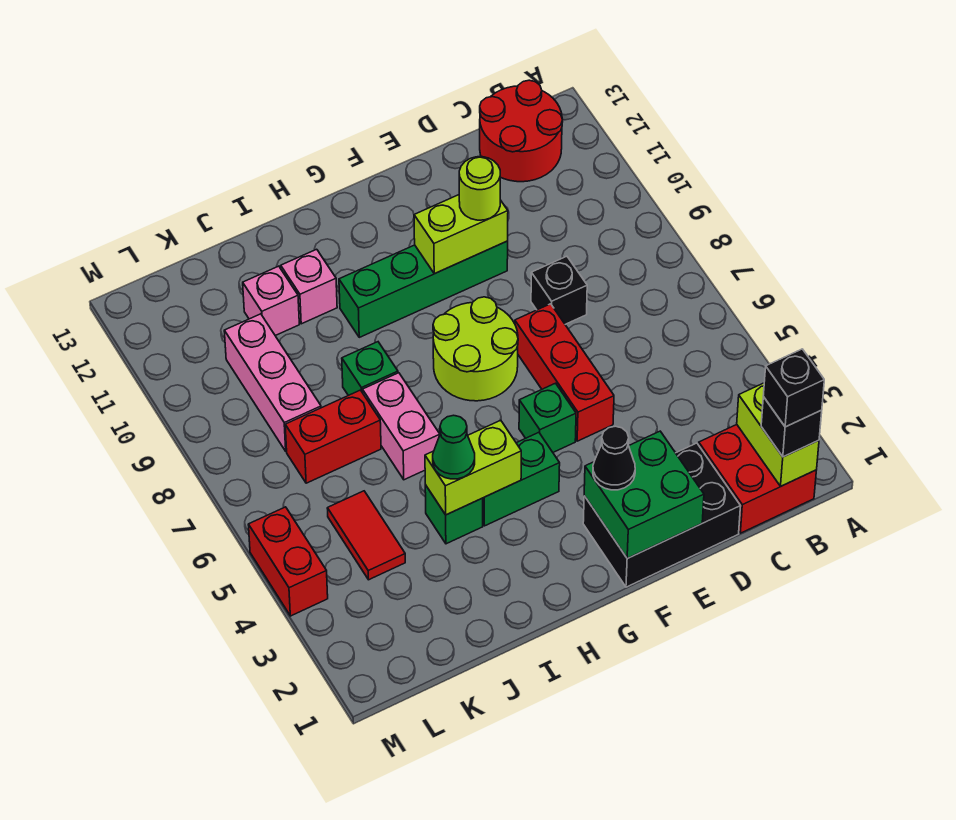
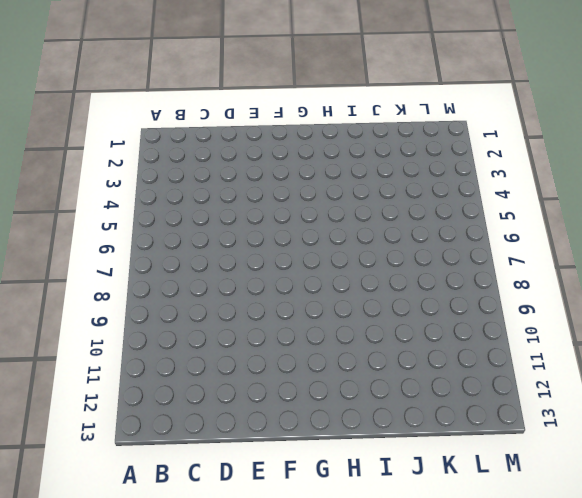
none -> red brick B1:C2 level 1
none -> red round brick B12:C13 level 1
none -> black brick D1:F2 level 1

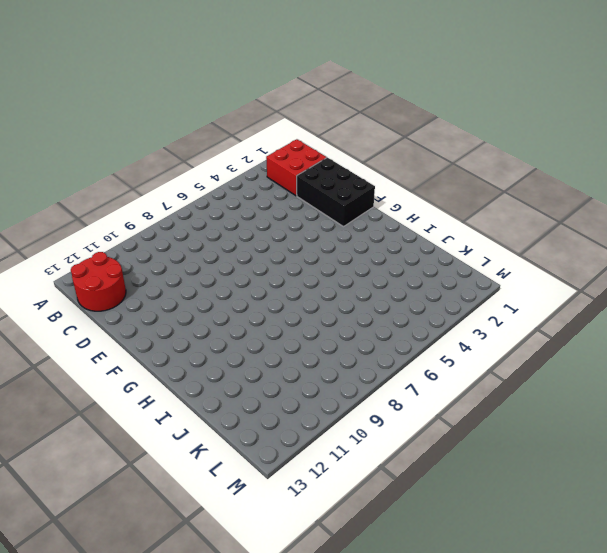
none -> black brick D8 level 1
none -> red brick E5:E7 level 1
none -> green brick E10:H10 level 1

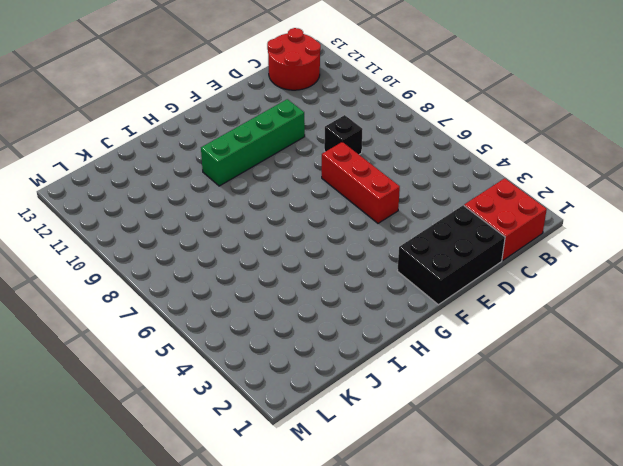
none -> green brick F5 level 1
none -> lime round brick F7:G8 level 1
none -> green brick G4:H4 level 1

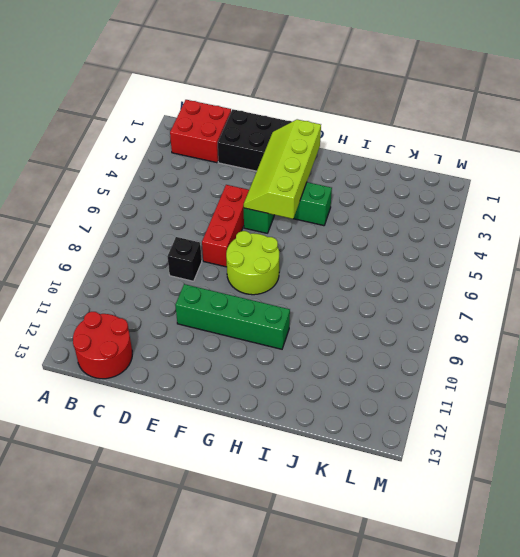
lime slope F2:G5 level 2 top G -> green brick E1:F2 level 2
none -> green brick I4 level 1
none -> pink brick I6:I7 level 1
none -> green brick I8 level 1

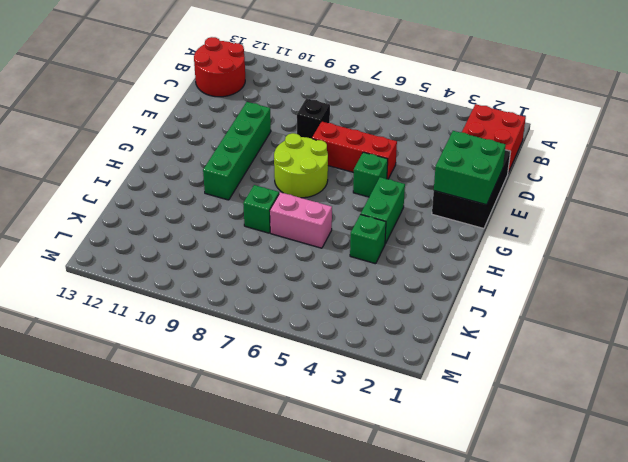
none -> pink brick I11 level 1
none -> red brick J7:K7 level 1
none -> pink brick J11 level 1

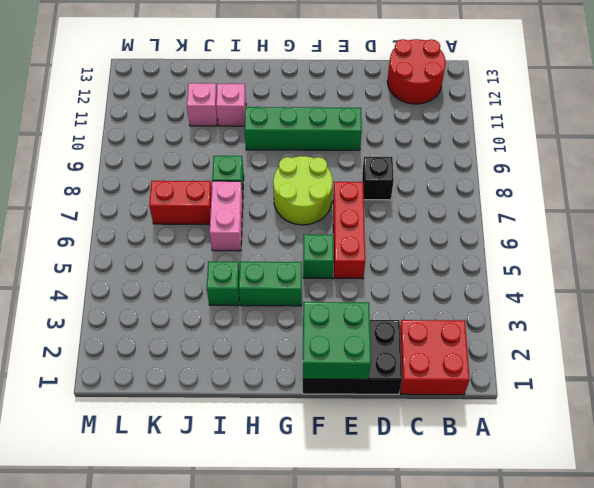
none -> red tile K4:K5 level 1
none -> pink brick K8:K10 level 1
none -> red brick M4:M5 level 1

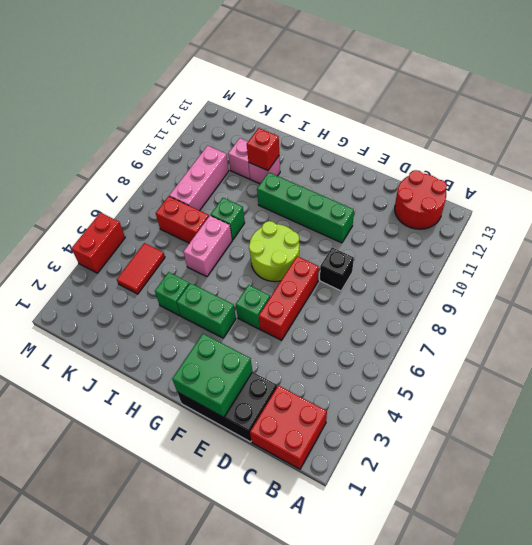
red brick I11 level 2 -> none
none -> lime brick B1:B2 level 2
none -> lime brick E10:F10 level 2
none -> lime brick H4:I4 level 2

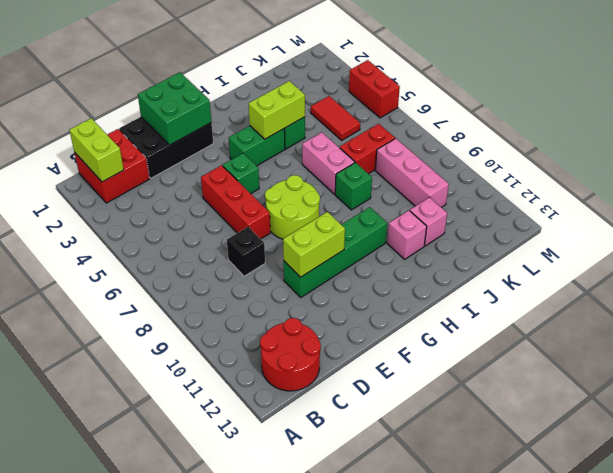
none -> black brick B1 level 3
none -> lime round brick E10 level 3
none -> black cone F2 level 3

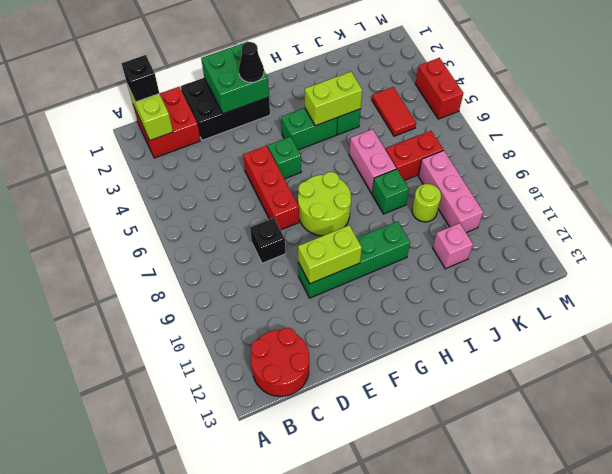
lime round brick J9 level 1 -> lime round brick E10 level 3
none -> pink brick I11 level 1
none -> green cone I4 level 3
none -> black brick B1 level 4

